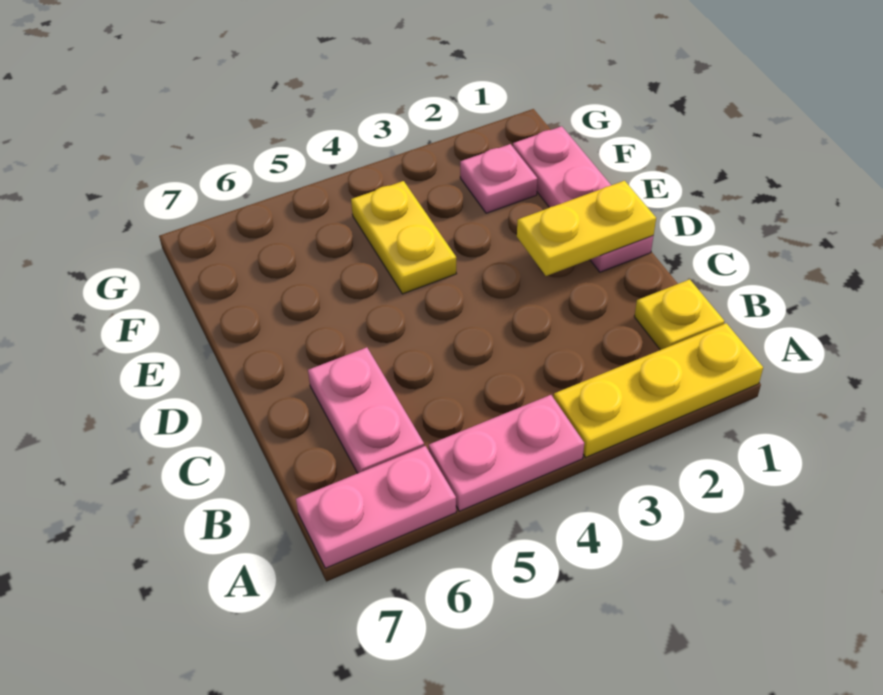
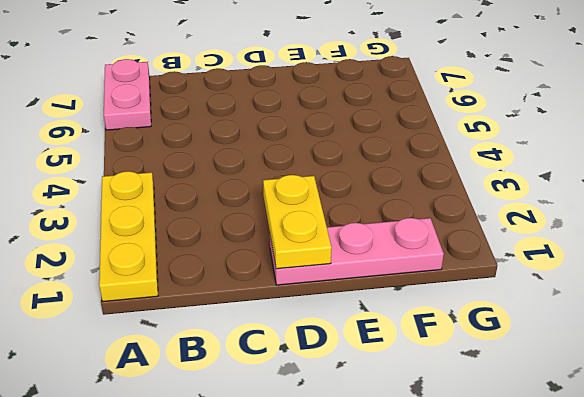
none -> pink plate A4:A5 level 1
none -> yellow plate B1 level 1

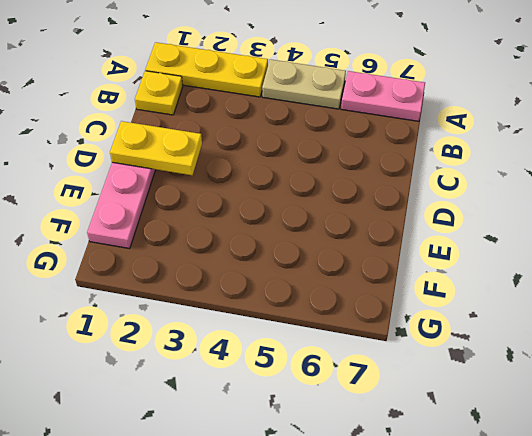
tan plate A4:A5 level 1 -> pink plate A4:A5 level 1
none -> pink plate B6:C6 level 1
none -> yellow plate E4:F4 level 1

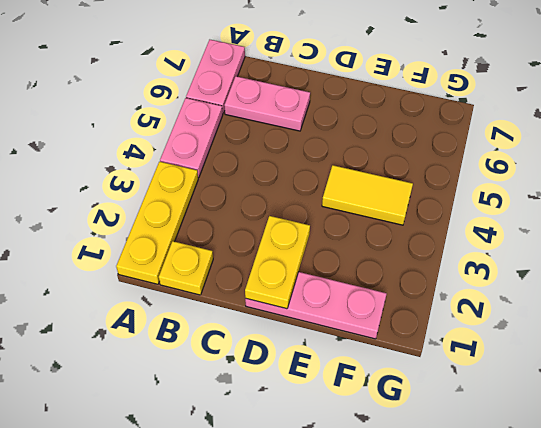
yellow tile E4:F4 level 1 -> yellow plate E4:F4 level 1
none -> pink plate F2 level 1

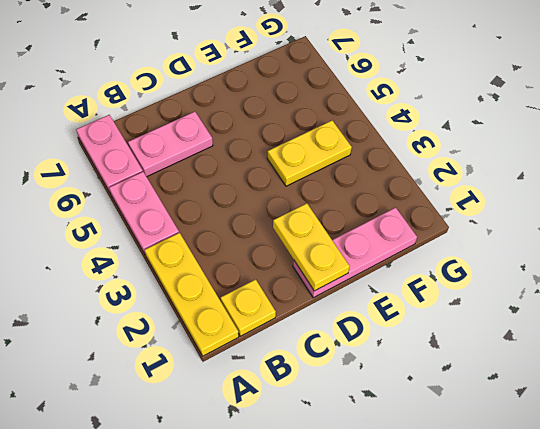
none -> pink plate F2 level 1

